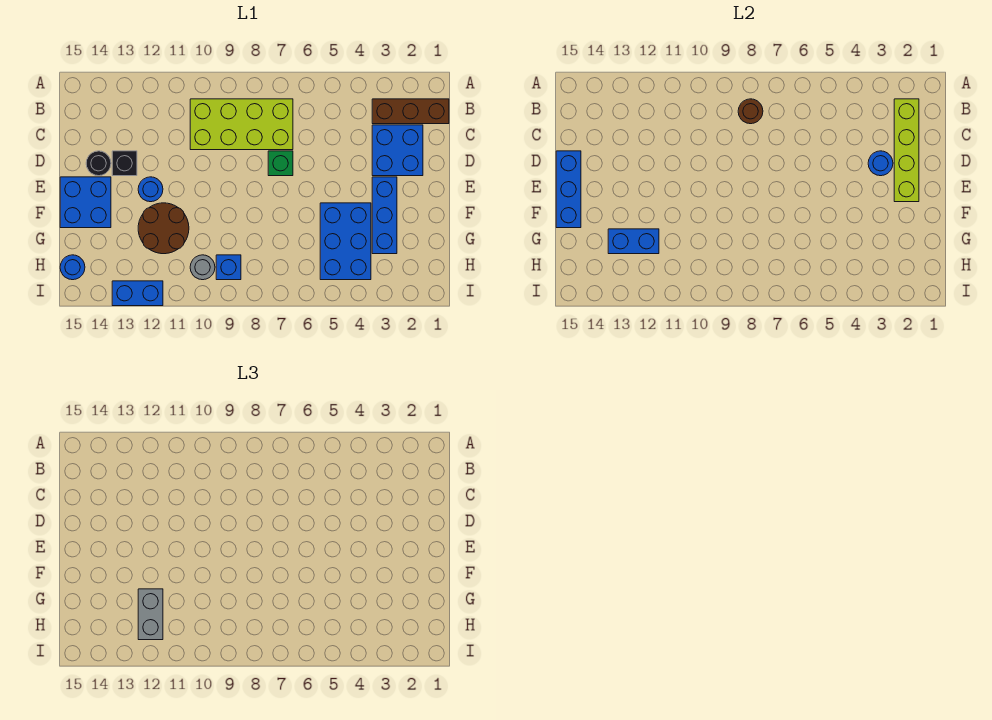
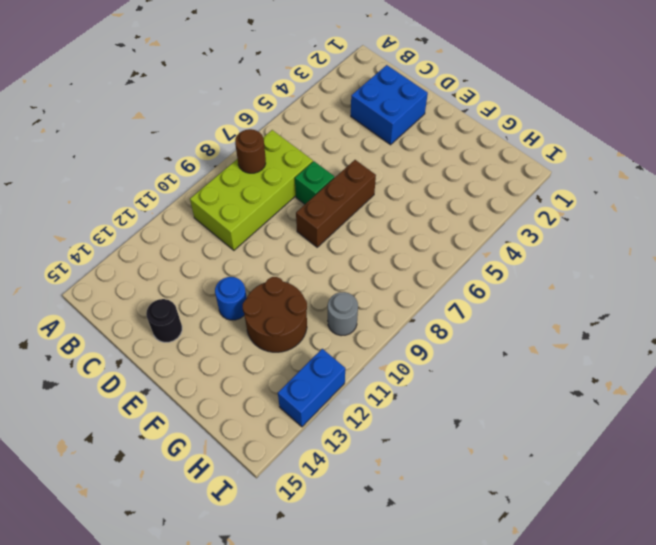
brown brick E6:E8 level 1 -> brown brick B1:B3 level 1
none -> black brick D13 level 1
none -> blue brick E3:G3 level 1
none -> blue brick E14:F15 level 1

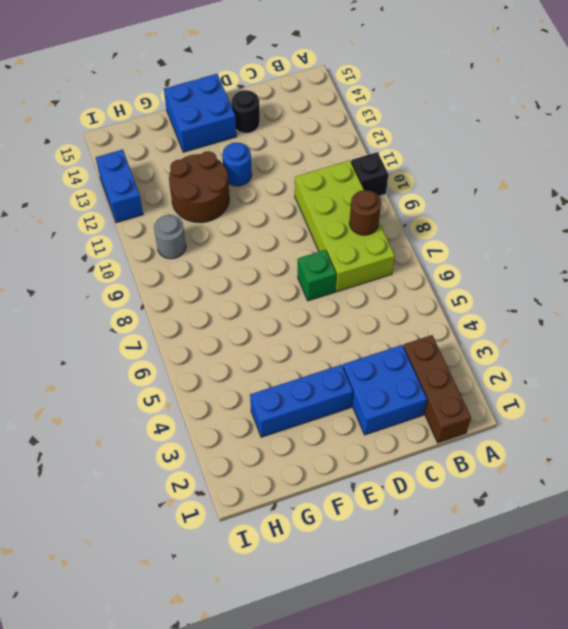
black brick A10 level 1 -> black brick D13 level 1
none -> blue brick F4:H5 level 1
none -> blue brick H9 level 1
none -> blue round brick H15 level 1

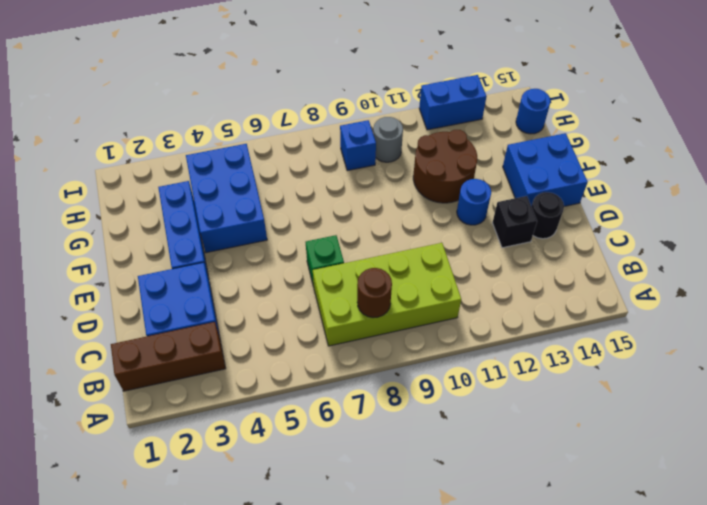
none -> lime brick B2:E2 level 2
none -> blue round brick D3 level 2
none -> blue brick D15:F15 level 2

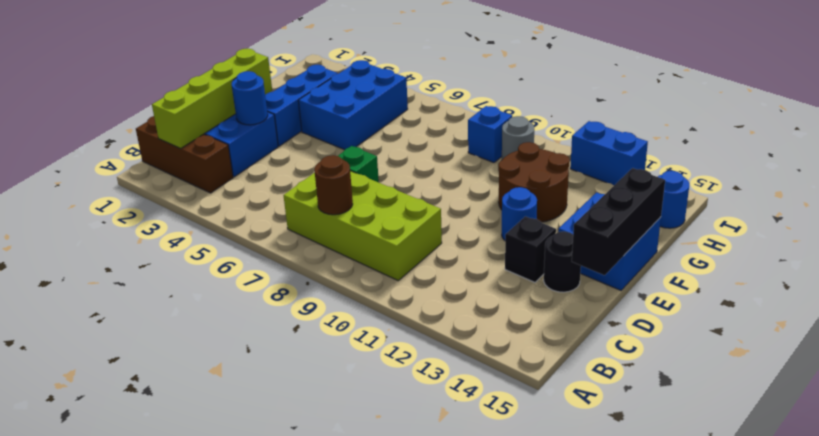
black brick D15:F15 level 2 -> blue brick D15:F15 level 2
none -> blue brick G12:G13 level 2
none -> grey brick G12:H12 level 3

